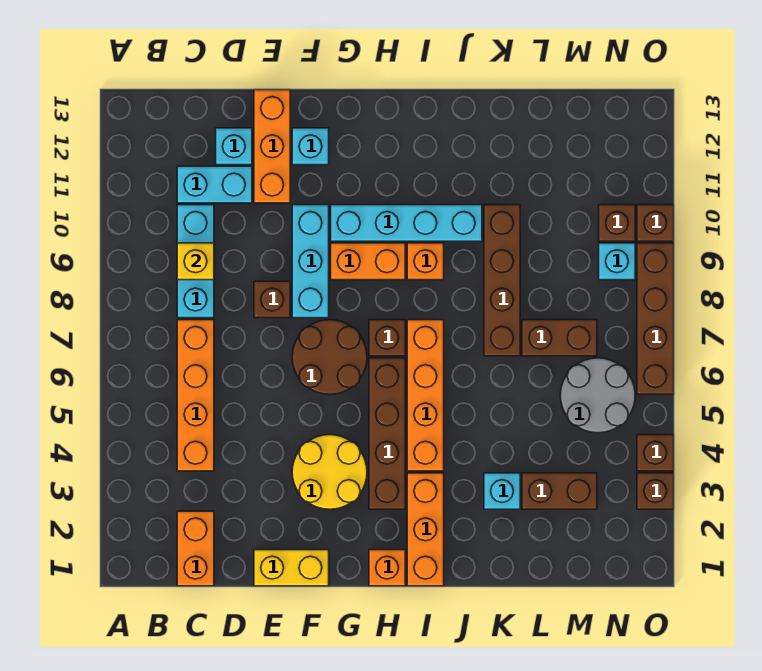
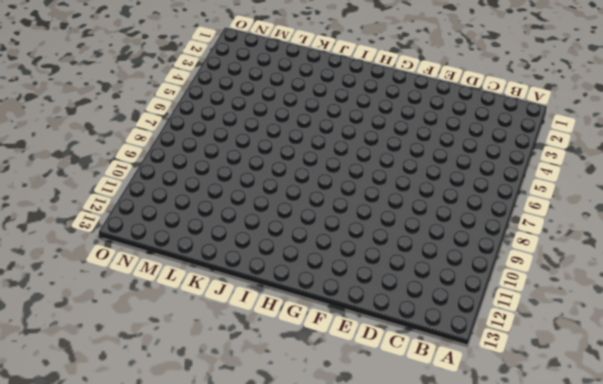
none -> orange brick C1:C2 level 1
none -> orange brick C4:C7 level 1
none -> cyan brick C8:C10 level 1
none -> cyan brick C11:D11 level 1

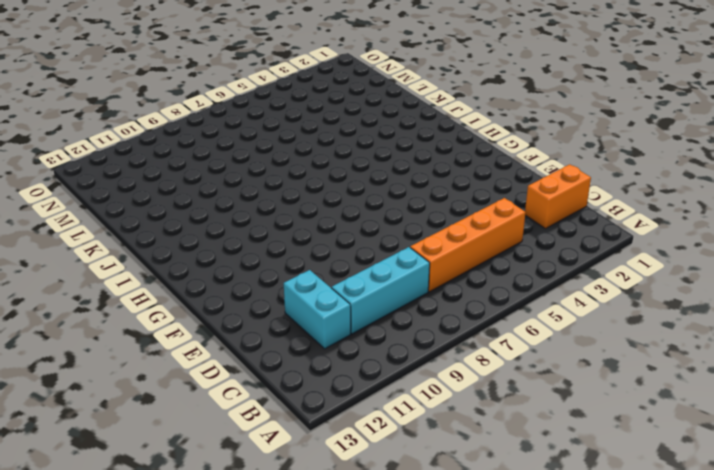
none -> cyan brick D12 level 1
none -> yellow brick E1:F1 level 1
none -> brown brick E8 level 1
none -> orange brick E11:E13 level 1

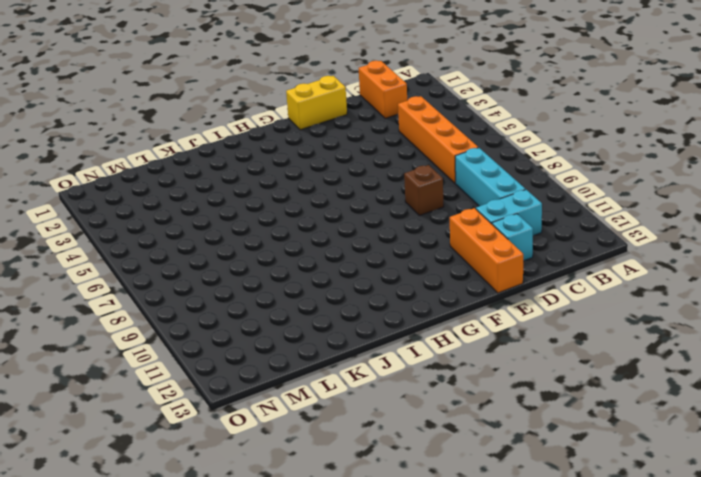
none -> yellow round brick F3:G4 level 1
none -> brown round brick F6:G7 level 1
none -> cyan brick F8:F10 level 1
none -> cyan brick F12 level 1

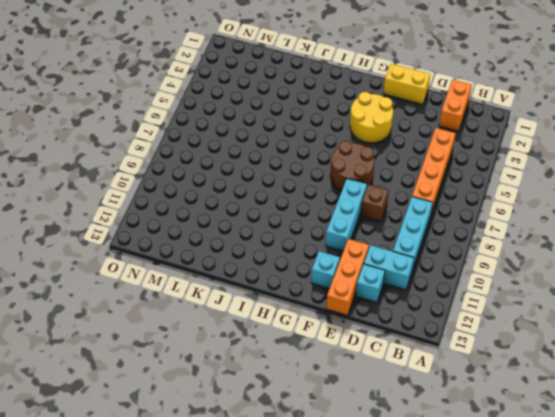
none -> orange brick G9:H9 level 1
none -> cyan brick G10:J10 level 1
none -> orange brick H1 level 1
none -> brown brick H3:H6 level 1

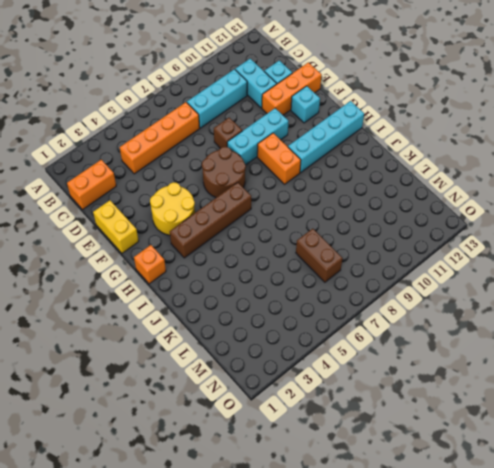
cyan brick H10:H13 level 1 -> cyan brick G10:J10 level 1
none -> brown brick H7 level 1
none -> orange brick I1:I3 level 1
none -> orange brick I4:I7 level 1
none -> orange brick I9 level 1

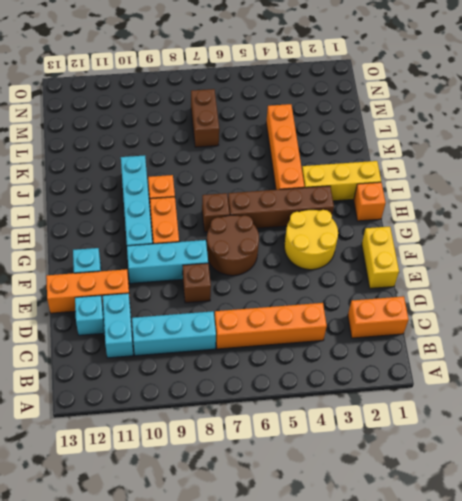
yellow brick I1:I3 level 1 -> orange brick I1:I3 level 1
orange brick I4:L4 level 1 -> orange brick I4:I7 level 1
none -> cyan brick K3 level 1
none -> brown brick K7:K10 level 1
none -> brown brick L3:M3 level 1
none -> grey round brick M5:N6 level 1

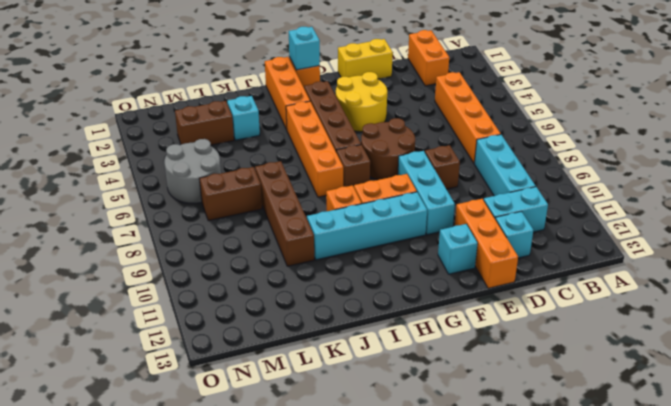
cyan brick H1 level 2 -> cyan brick N9 level 1
none -> brown brick N10 level 1
none -> brown brick O3 level 1
none -> brown brick O4 level 1
none -> brown brick O6:O9 level 1

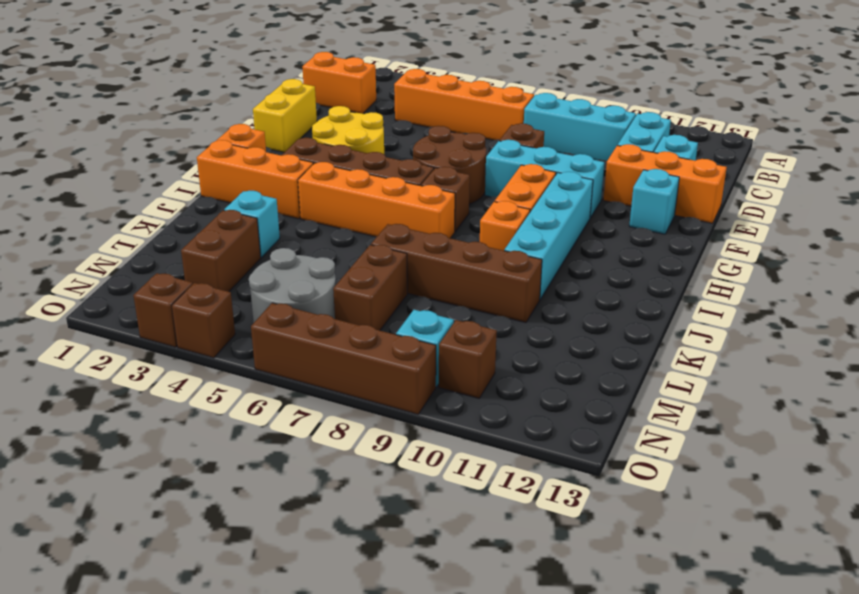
none -> brown brick O10 level 1
none -> yellow brick C9 level 2

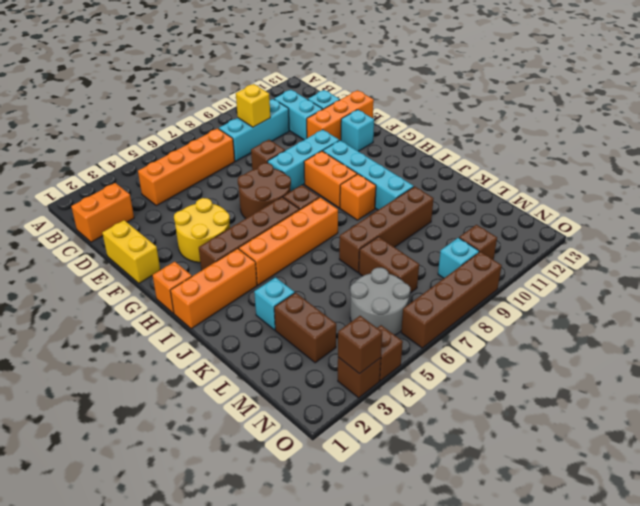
brown brick O3 level 2 -> brown brick O10 level 1

